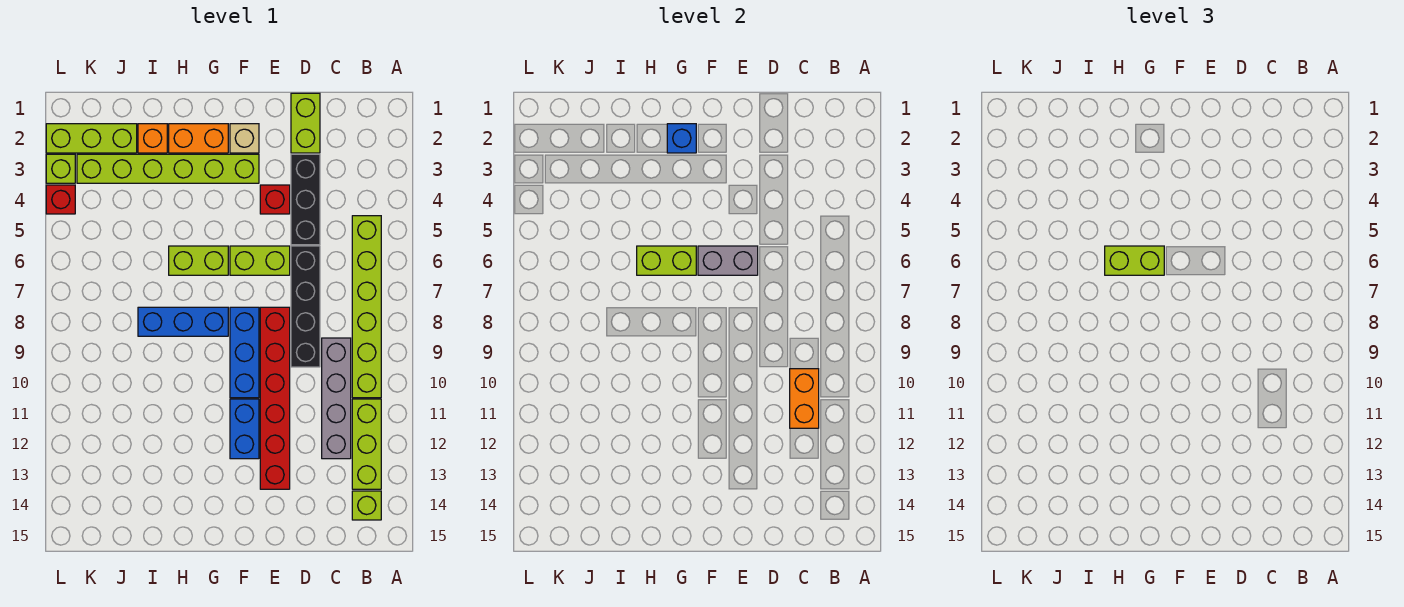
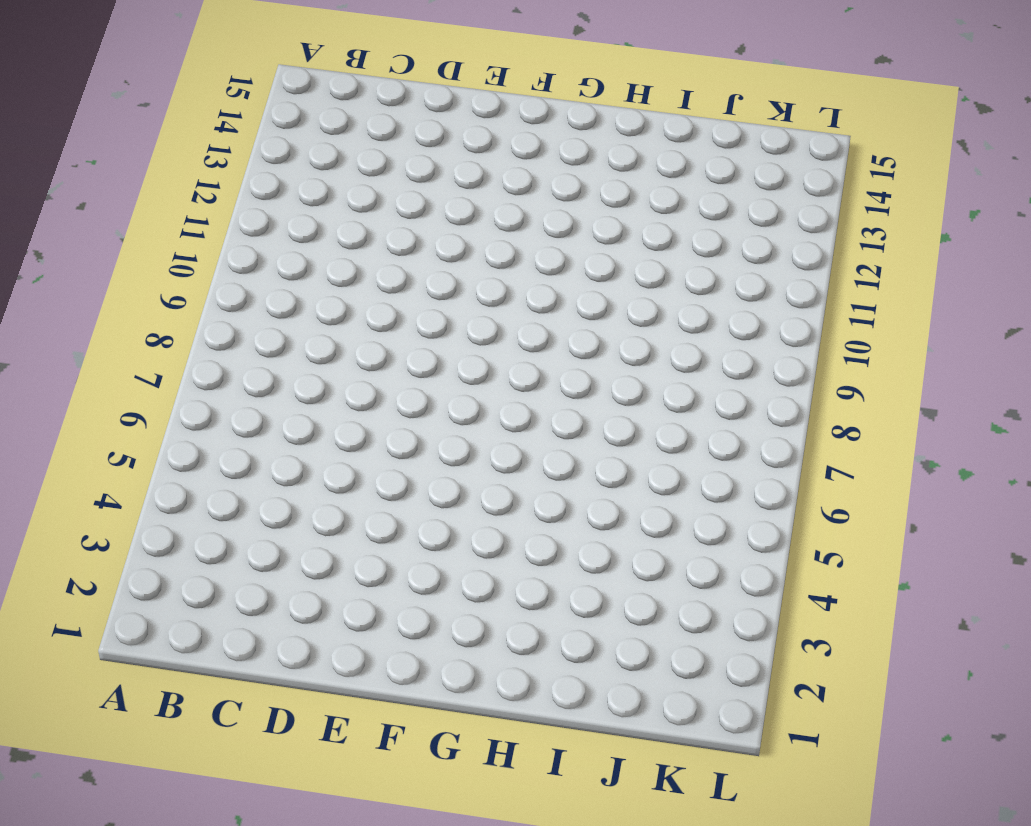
none -> lime brick B5:B10 level 1
none -> lime brick B11:B13 level 1
none -> lime brick B14 level 1

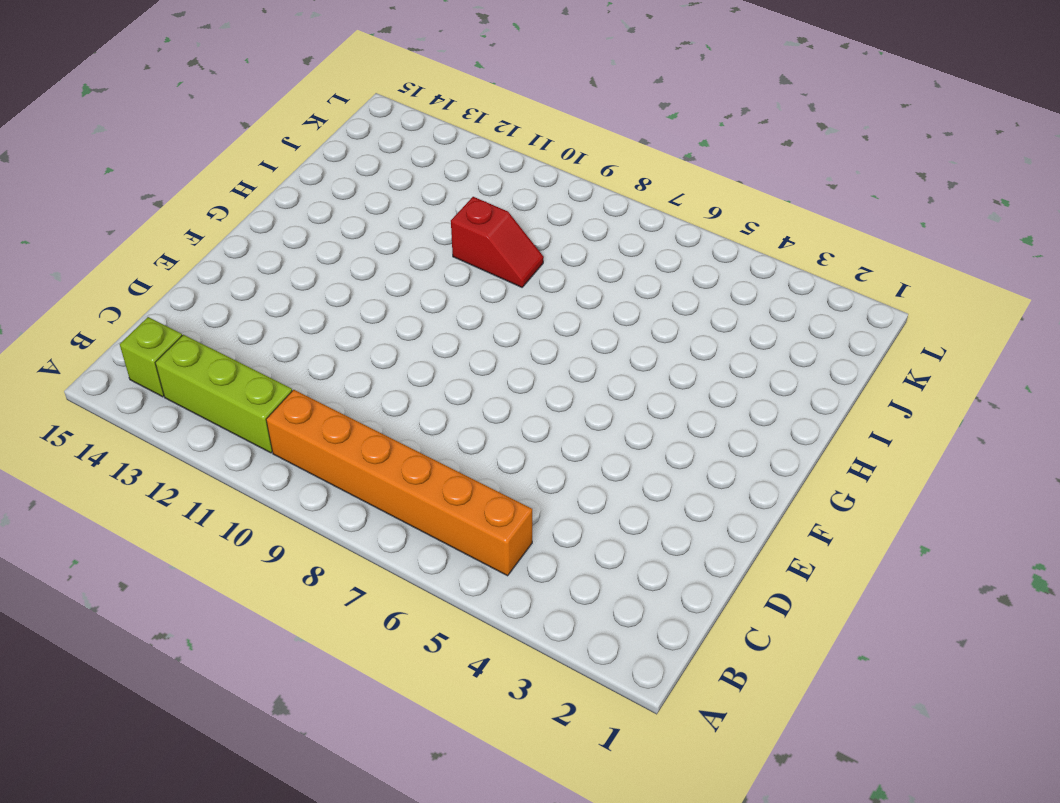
orange brick B5:B10 level 1 -> lime brick B5:B10 level 1
red slope I9:I10 level 1 top 10 -> none
none -> grey brick C9:C12 level 1
none -> lime brick D1:D2 level 1
none -> black brick D3:D5 level 1

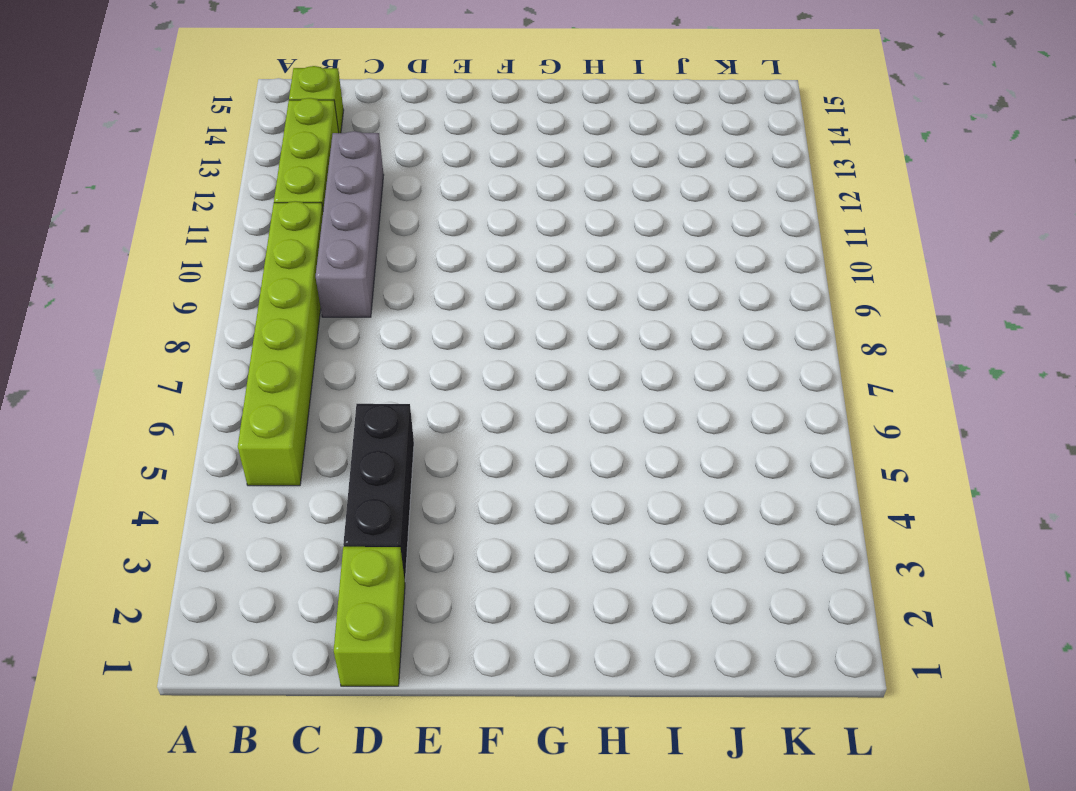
none -> black brick D6:D9 level 1
none -> red brick E4 level 1
none -> lime brick E6:F6 level 1

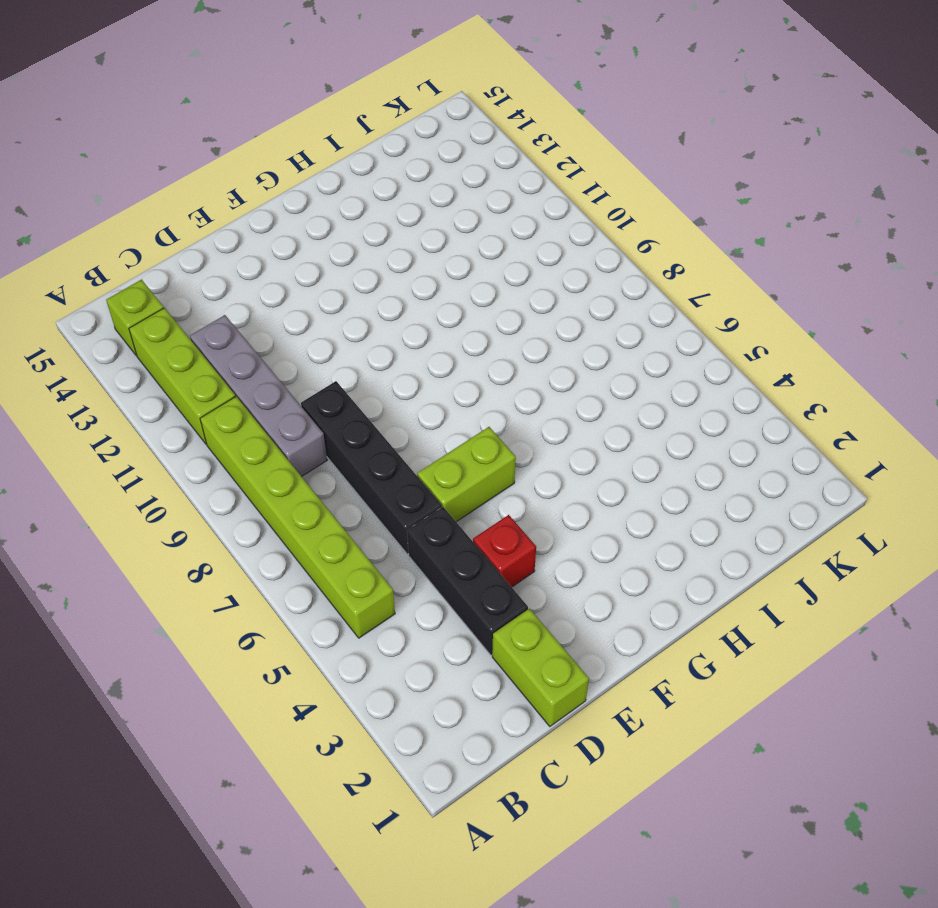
none -> red brick E8:E13 level 1
none -> tan brick F2 level 1
none -> lime brick F3:K3 level 1

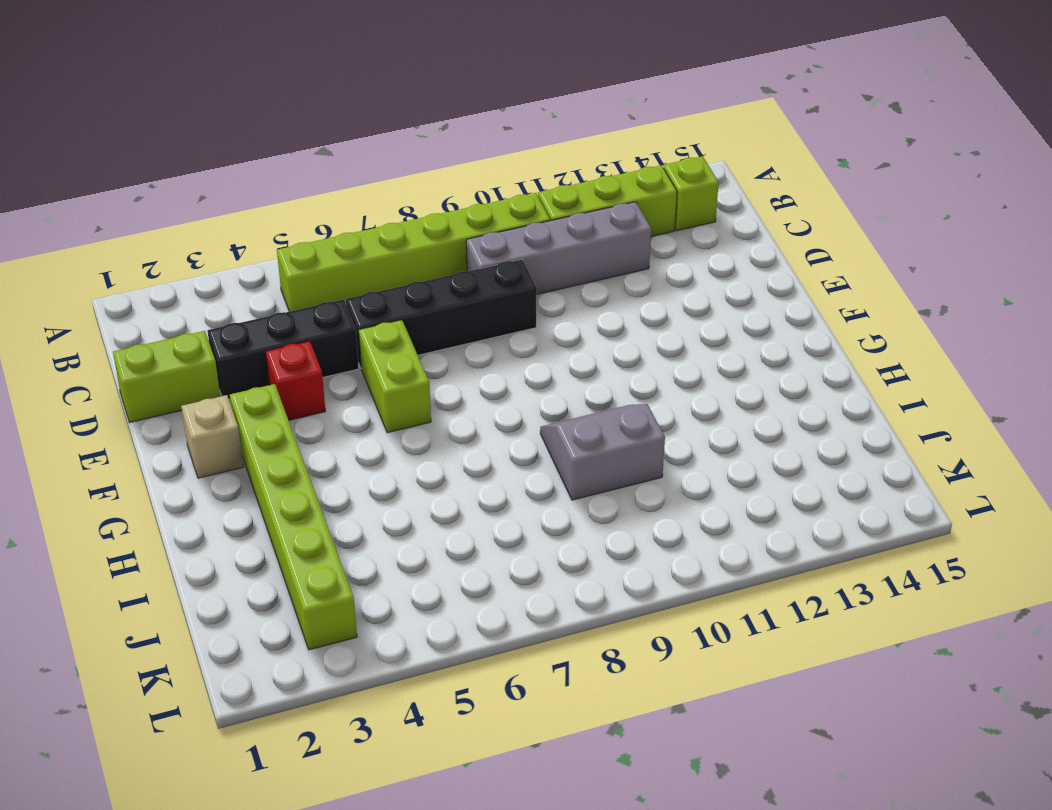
grey slope H9:I10 level 1 top I -> none
none -> red brick E8:E13 level 1
none -> blue brick F8:F10 level 1
none -> blue brick F11:F12 level 1

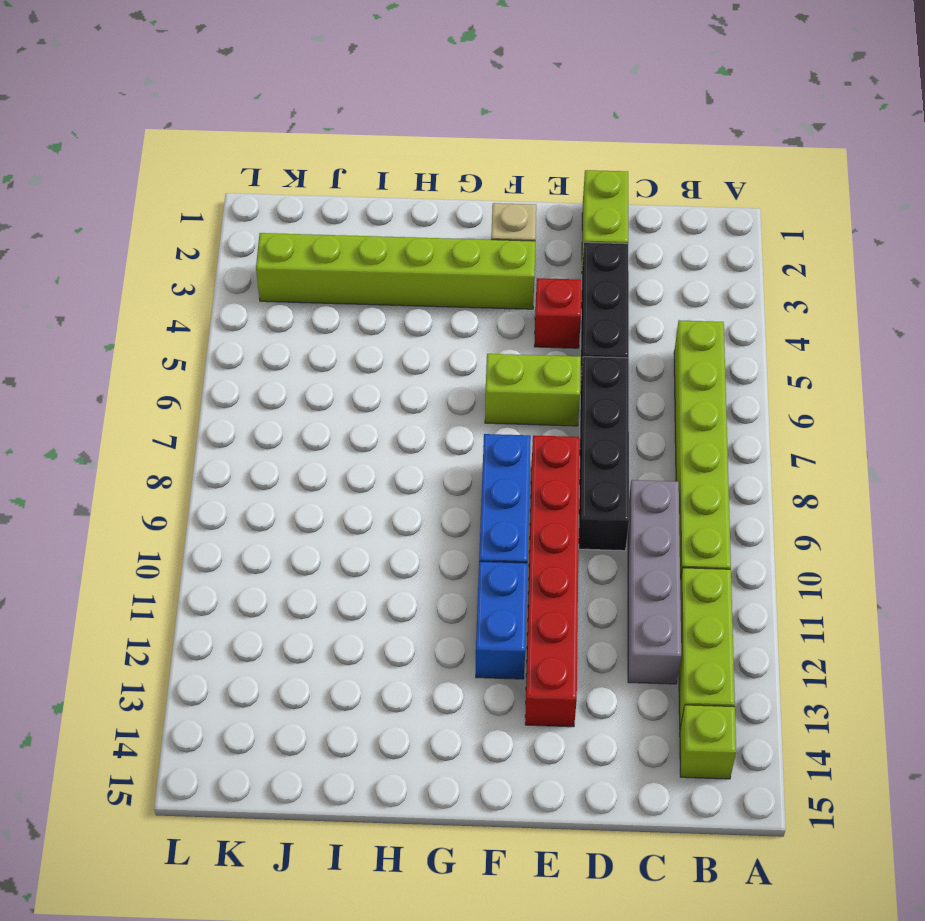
none -> orange brick G2:H2 level 1
none -> lime brick G6:H6 level 1
none -> blue brick G8:I8 level 1

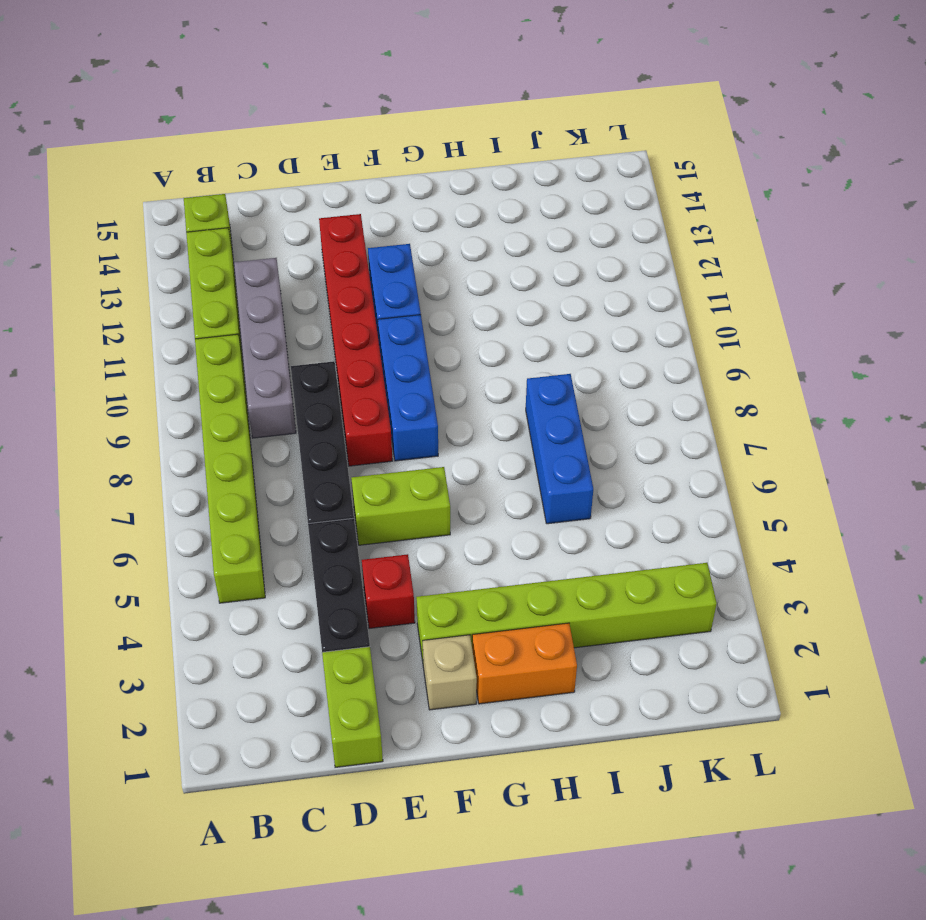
blue brick I6:I8 level 1 -> blue brick G8:I8 level 1
none -> lime brick G6:H6 level 1
none -> orange brick I2 level 1
none -> lime brick J2:L2 level 1

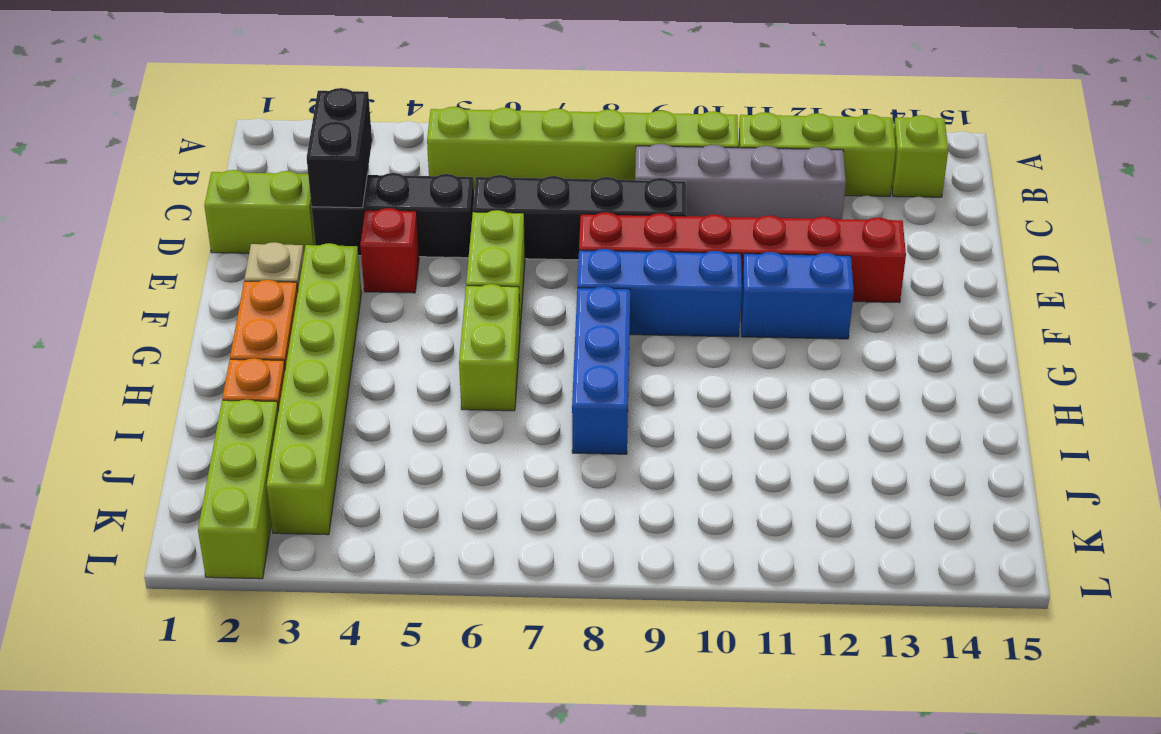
black brick C3:D3 level 2 -> none
none -> lime brick L3 level 1
none -> red brick L4 level 1
none -> orange brick C10:C11 level 2

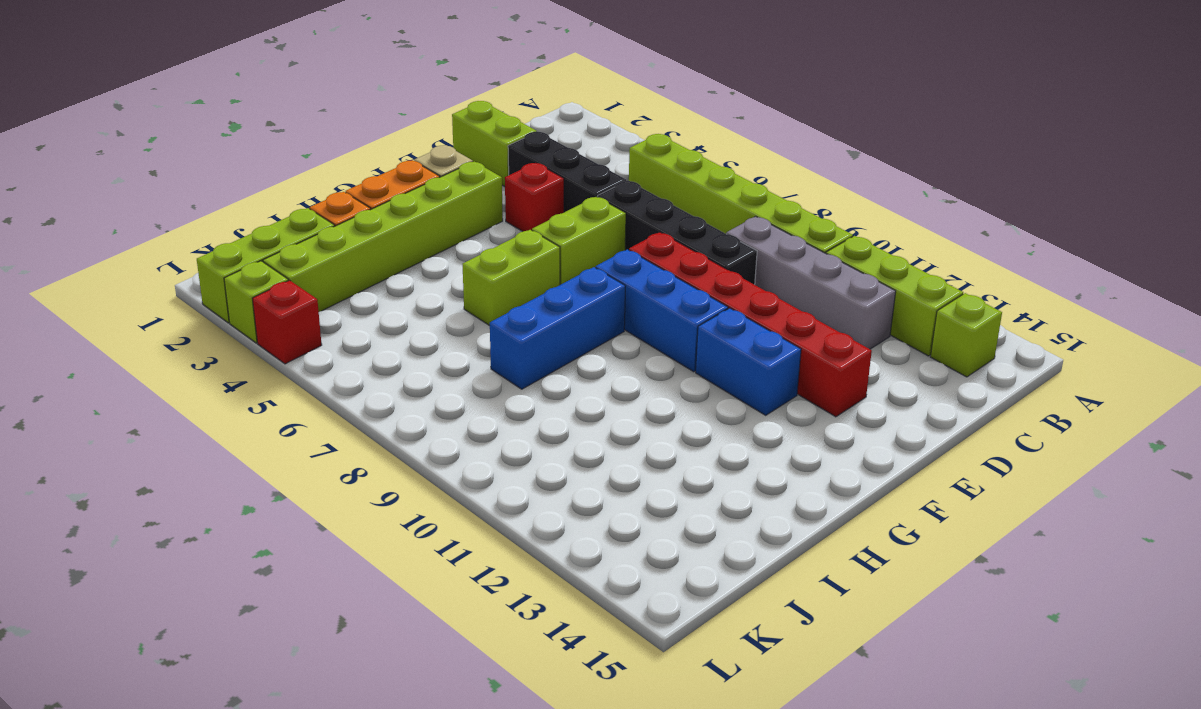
none -> orange brick C10:C11 level 2
none -> grey brick E6:F6 level 2
none -> blue brick G2 level 2

